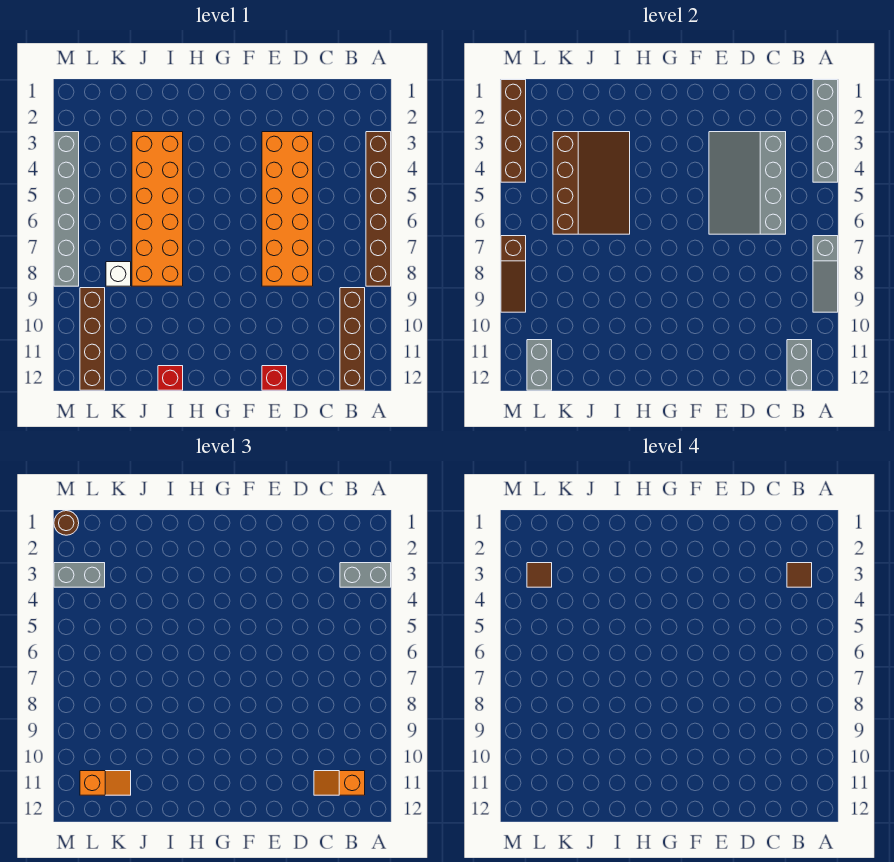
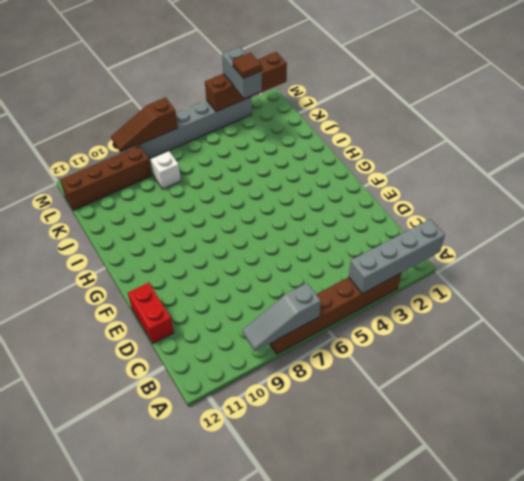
red brick D12:E12 level 1 -> red brick E12 level 1
none -> brown brick B9:B12 level 1
none -> orange brick D3:E8 level 1
none -> orange brick I3:J8 level 1

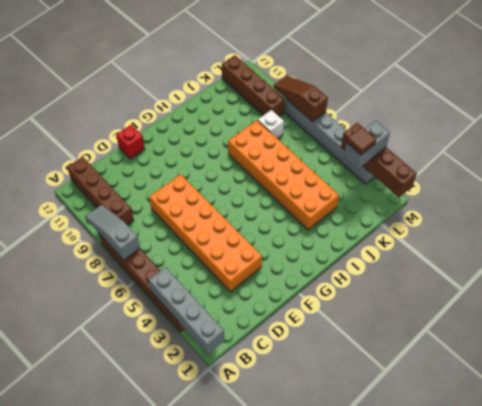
none -> red brick I12 level 1
none -> grey brick B11:B12 level 2
none -> grey slope C3:E6 level 2 top C

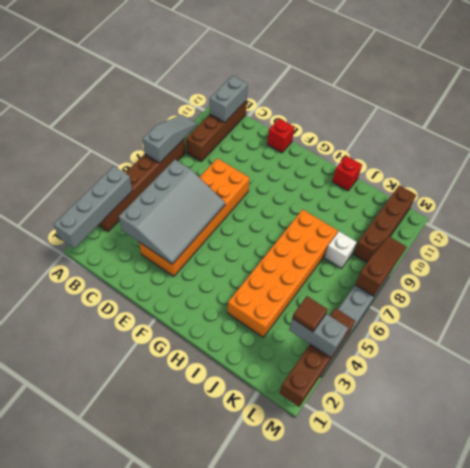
none -> brown slope I3:K6 level 2 top K
none -> grey brick L11:L12 level 2
none -> grey brick A3:B3 level 3

